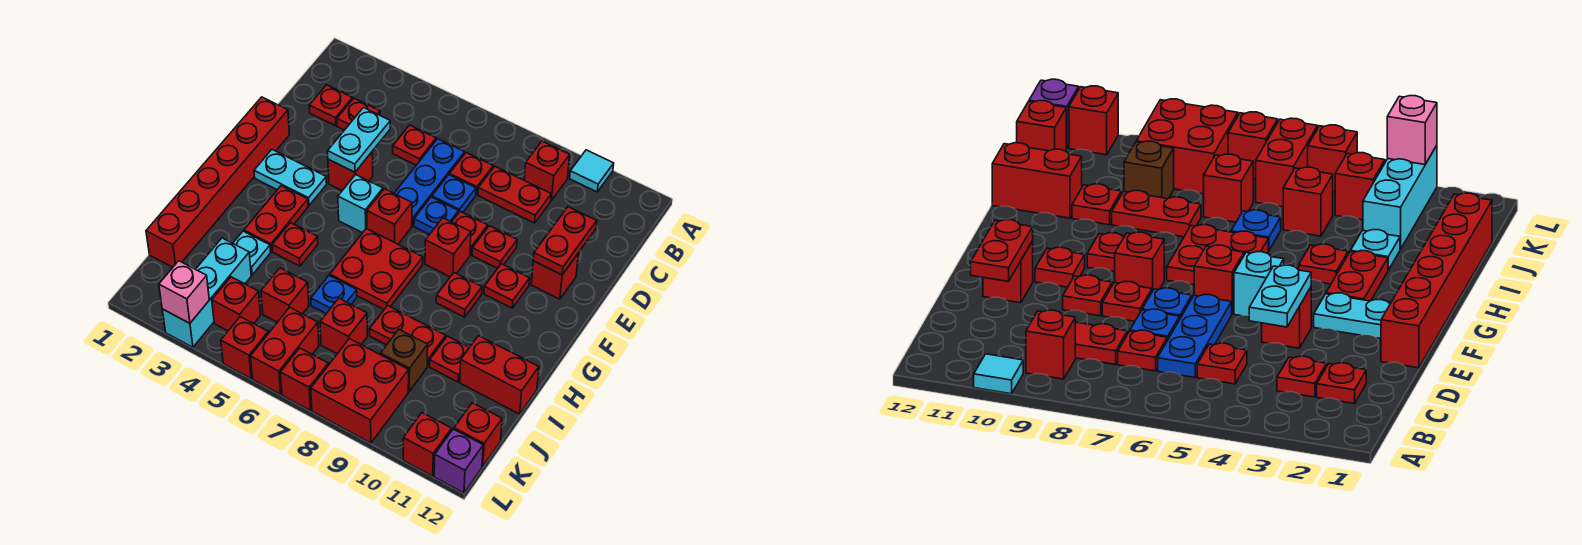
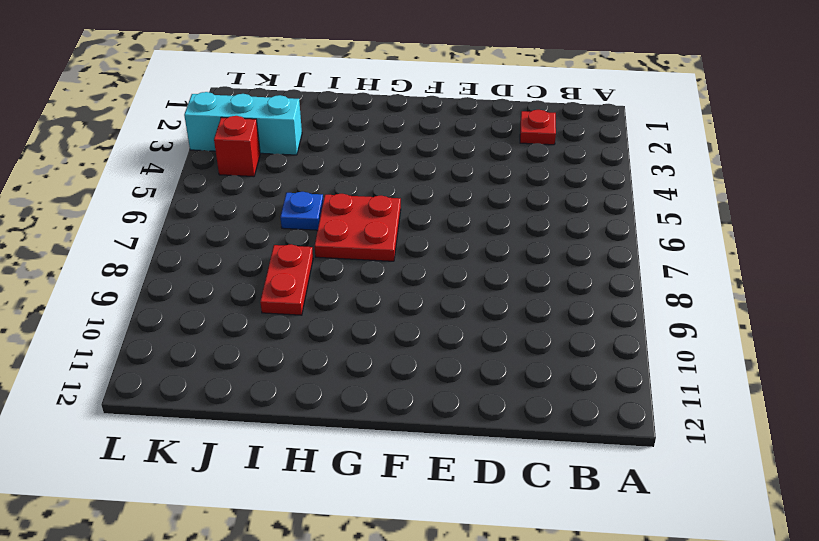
none -> cyan tile A10 level 1
none -> red brick B9 level 1
none -> red plate C3 level 1
none -> red plate C5 level 1

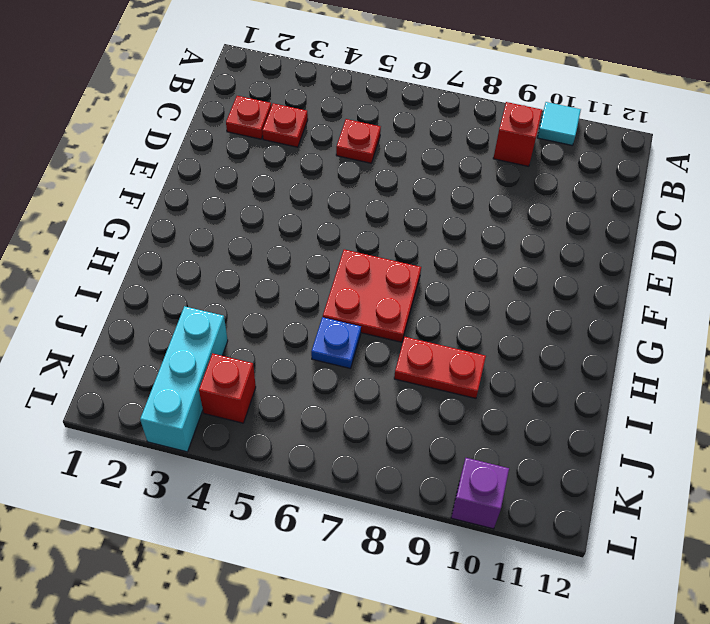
purple brick L10 level 1 -> purple brick L12 level 1
none -> blue plate C6:E6 level 1
none -> red plate C7 level 1
none -> red plate C8:C9 level 1
none -> blue plate D7 level 1

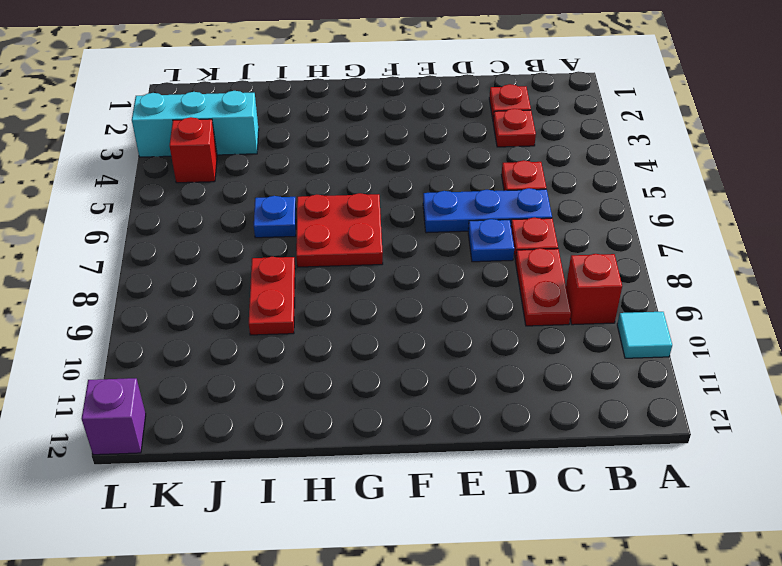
none -> red brick E1:J1 level 1
none -> red brick E4 level 1
none -> blue plate E7 level 1
none -> red plate E8 level 1

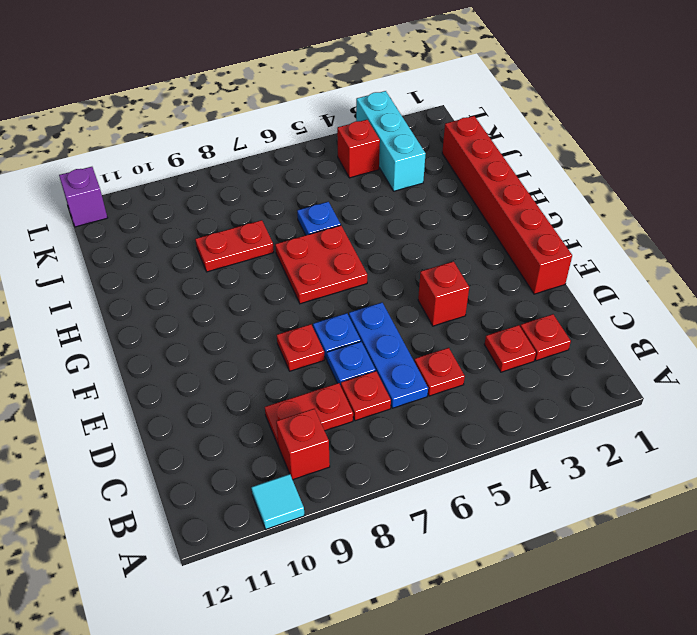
none -> red plate E9 level 1
none -> red brick E11 level 1
none -> cyan plate F2:F3 level 1
none -> cyan brick F5 level 1

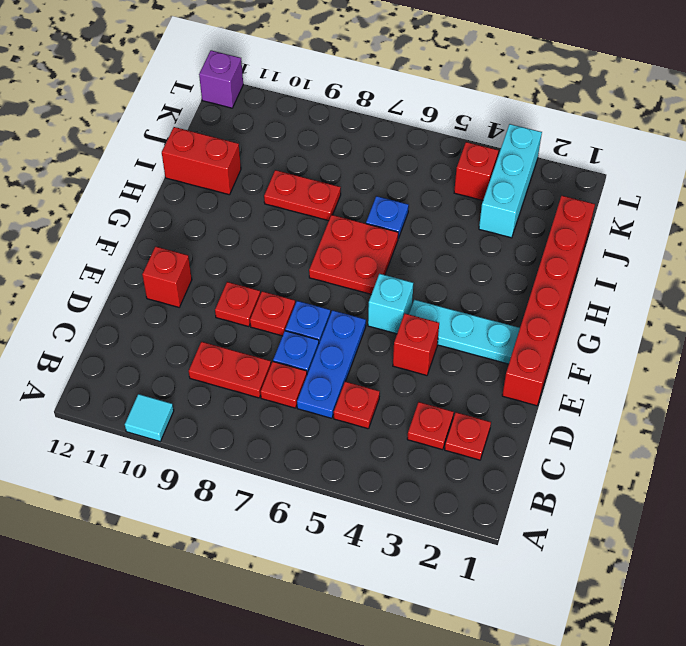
cyan plate F2:F4 level 1 -> cyan plate F2:F3 level 1
none -> red brick B9 level 1
none -> red brick F6 level 1
none -> red brick F8 level 1
none -> red plate F10 level 1

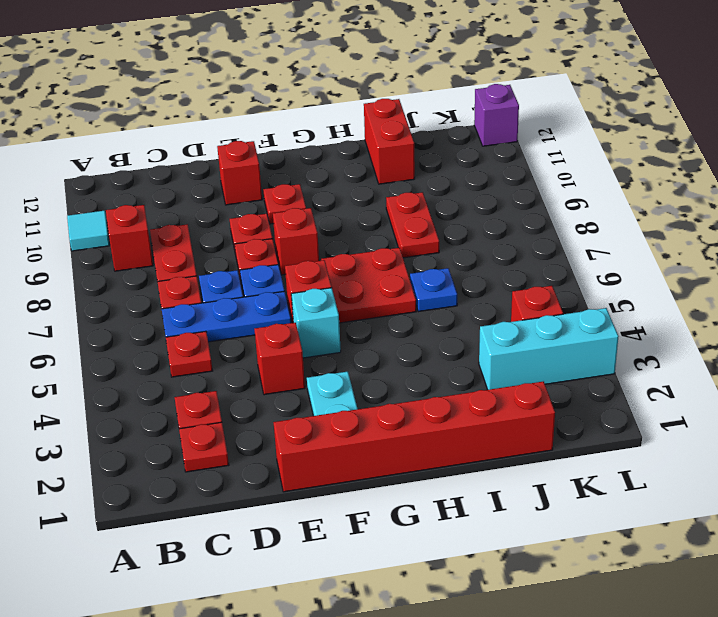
none -> red plate G3:H3 level 1
none -> red plate G9 level 1
none -> red plate H4 level 1
none -> cyan plate I3 level 1

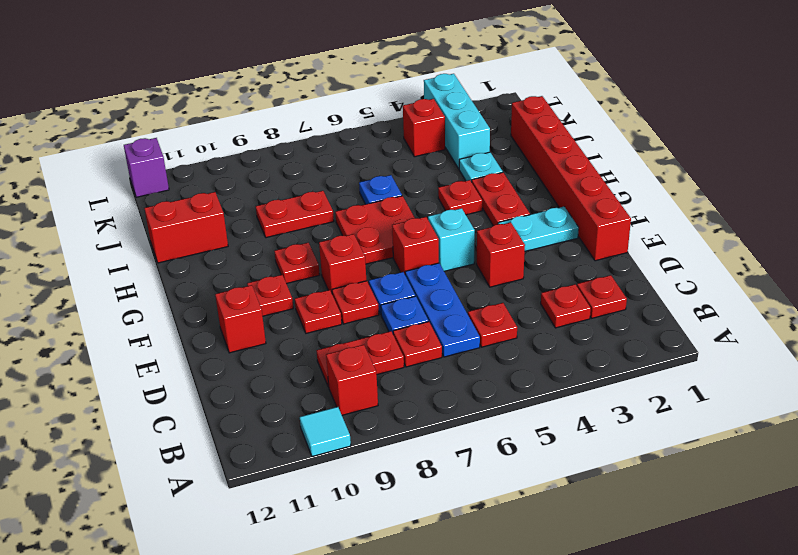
none -> red plate I10 level 1
none -> red brick J5 level 1
none -> red brick J7 level 1
none -> brown brick J9 level 1

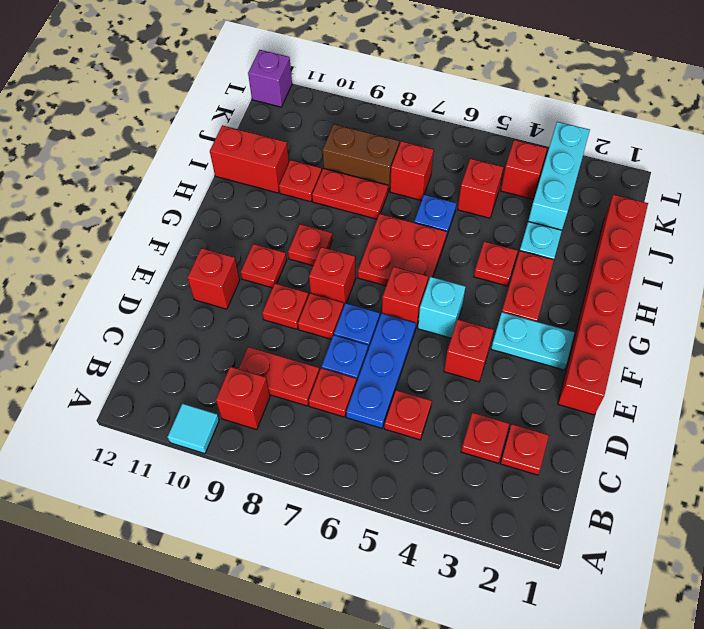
brown brick J8:J9 level 1 -> brown brick J9 level 1
none -> red brick K6:L6 level 1
none -> red brick K8:L9 level 1
none -> red brick K12 level 1
none -> red brick L5 level 1

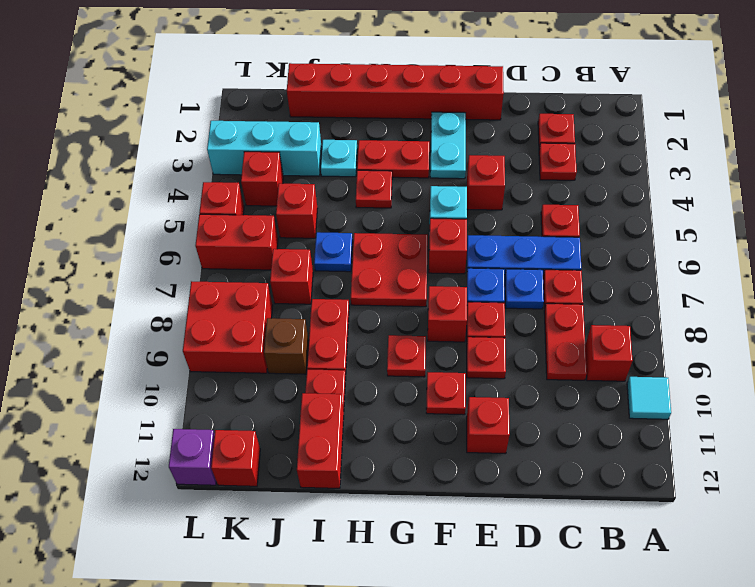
none -> red brick L7 level 1
none -> red brick L11 level 1
none -> cyan plate D4:E4 level 2
none -> red plate D11:E11 level 2

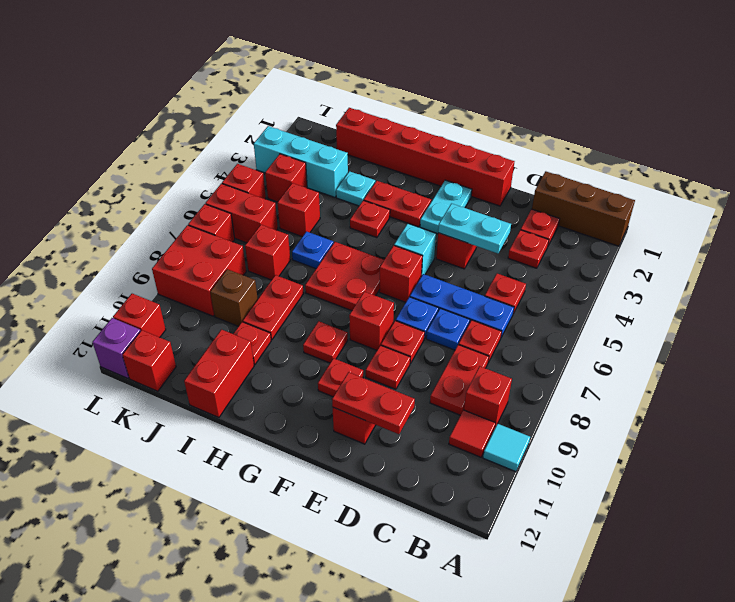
brown brick A1:C1 level 1 -> none
red tile B10 level 1 -> none
none -> pink brick L3 level 2

